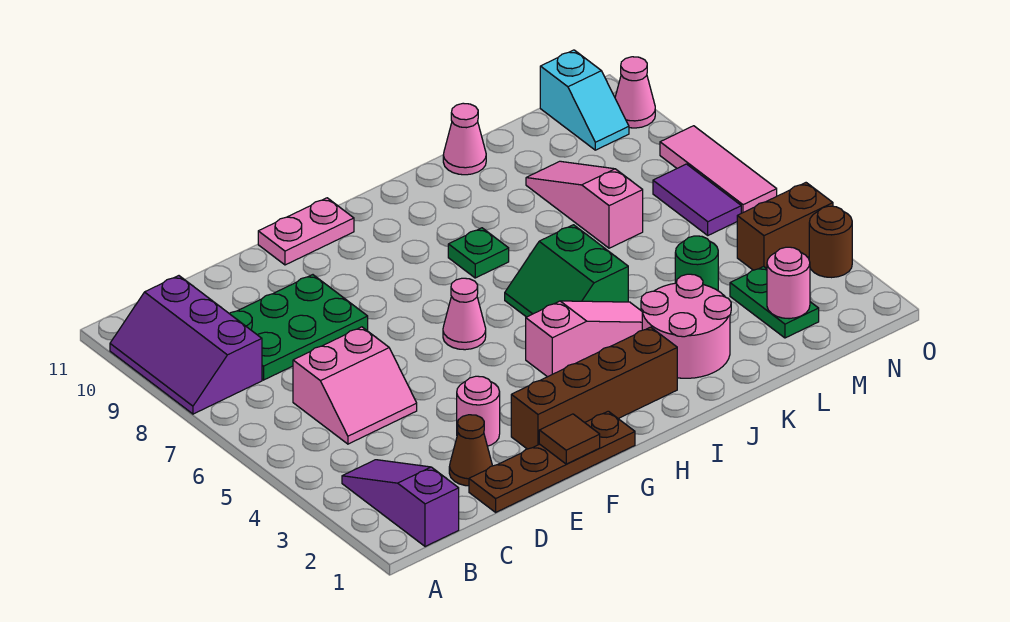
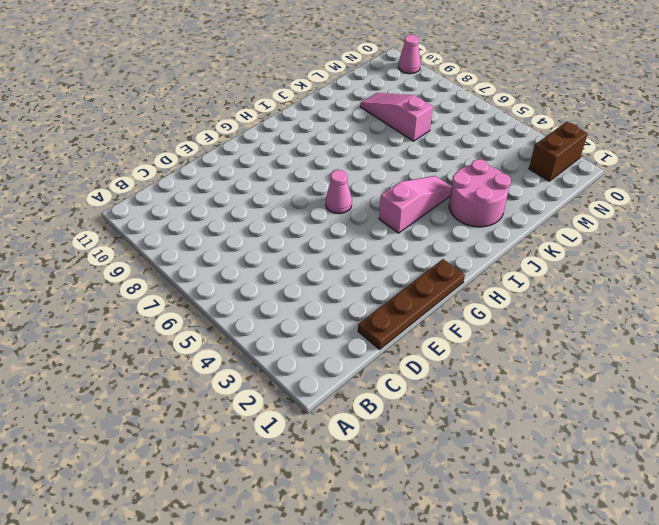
brown brick N2:O2 level 1 -> brown brick N4:O4 level 1
none -> purple slope A8:B10 level 1 top B
none -> purple slope B1:B3 level 1 top 1
none -> pink slope C5:D6 level 1 top 6

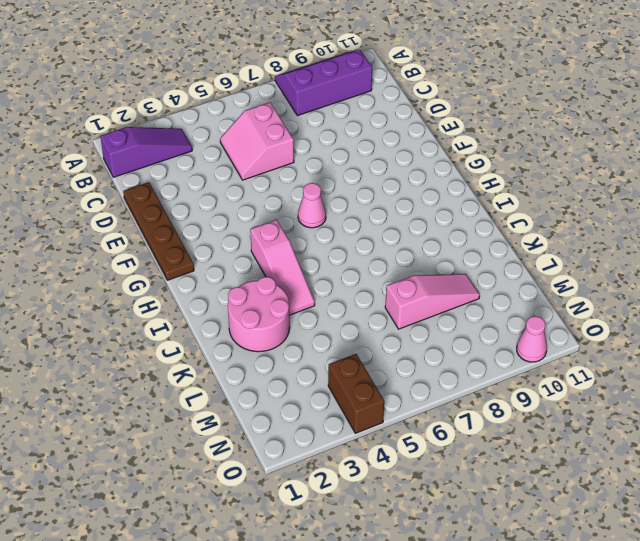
none -> green plate C8:E9 level 1
none -> brown cone D2 level 1
none -> pink round brick E3 level 1

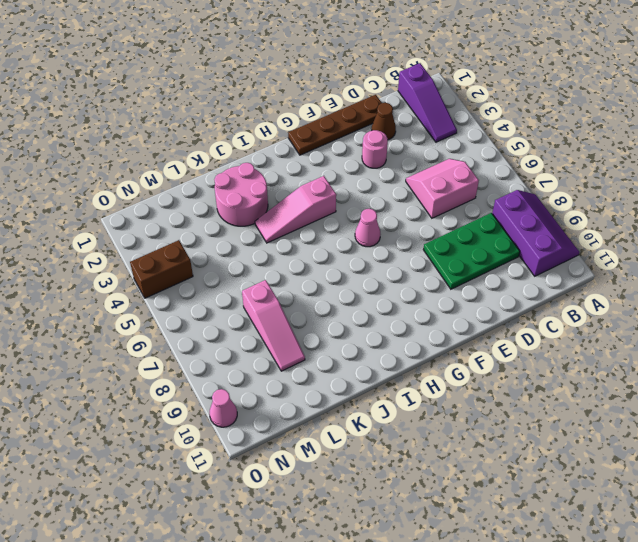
none -> brown brick F2:I2 level 1
none -> pink plate F11:G11 level 1
none -> green slope I5:J6 level 1 top J

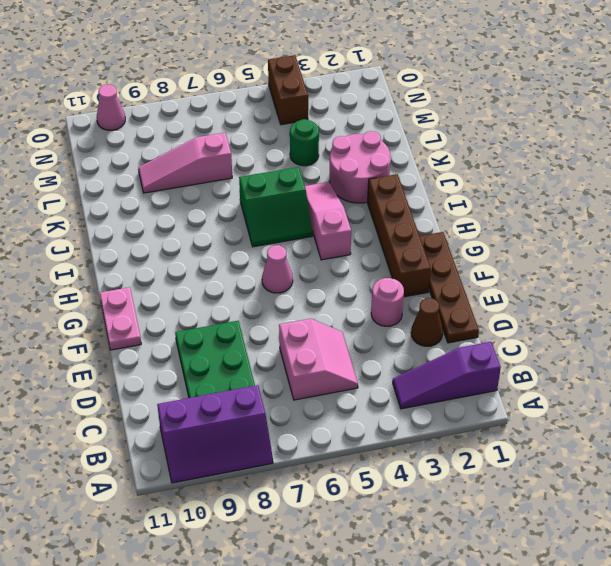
none -> green plate I8 level 1
none -> pink cone K11 level 1
none -> green plate M2:M3 level 1

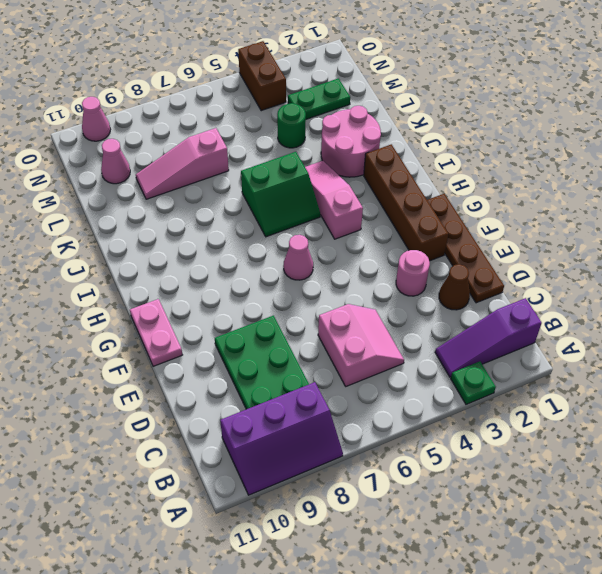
green plate A3 level 1 -> green plate I8 level 1
pink cone M10 level 1 -> pink cone K11 level 1
none -> purple tile N6:N7 level 1
none -> cyan slope N10:N11 level 1 top 11
none -> brown round brick O3 level 1

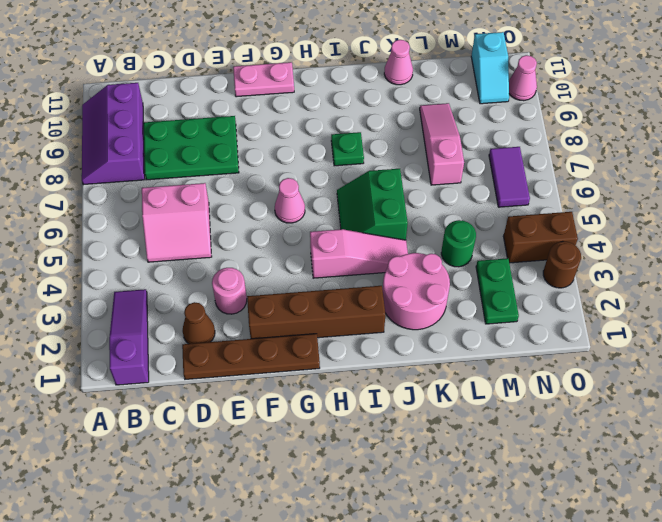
none -> pink tile O6:O8 level 1
none -> brown tile F1 level 2
none -> pink round brick M2 level 2

